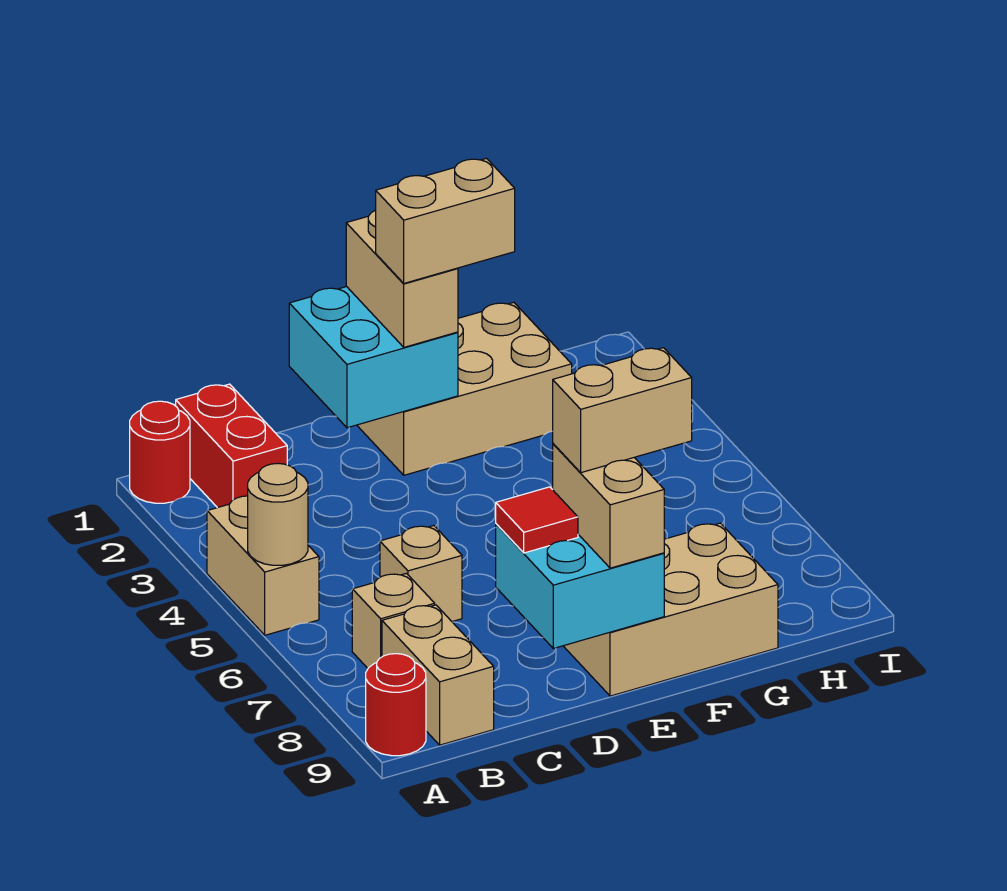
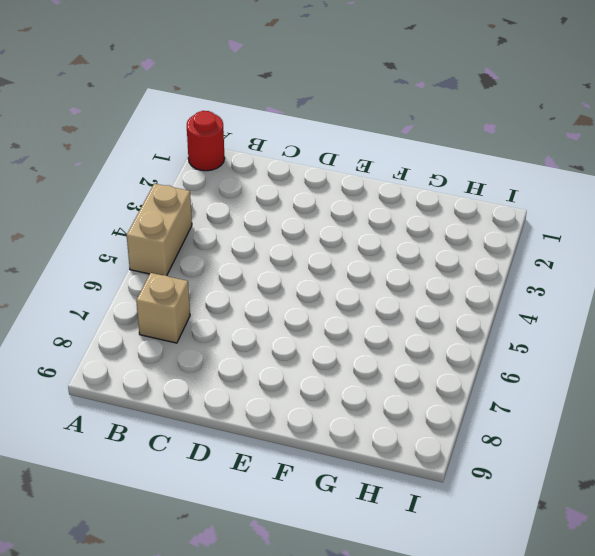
none -> red round brick A9 level 1
none -> red brick B1:B2 level 1
none -> tan brick B8:B9 level 1

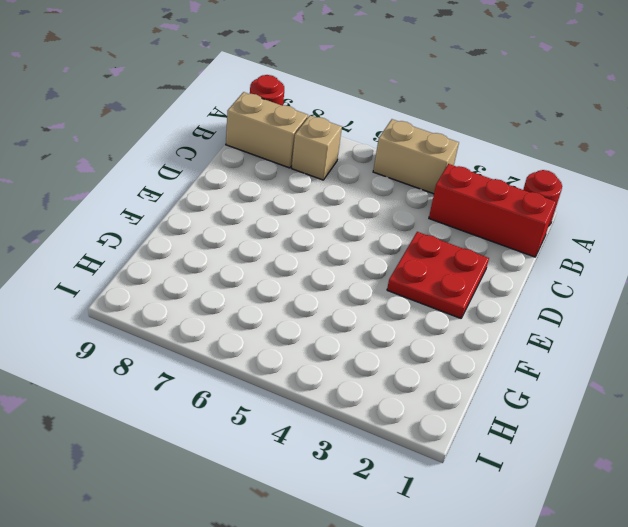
red brick B1:B3 level 1 -> red brick B1:B2 level 1
red plate D2:E3 level 1 -> tan brick E1:G2 level 1
none -> tan brick C6 level 1
none -> tan brick E8:G9 level 1
none -> tan round brick A5 level 2

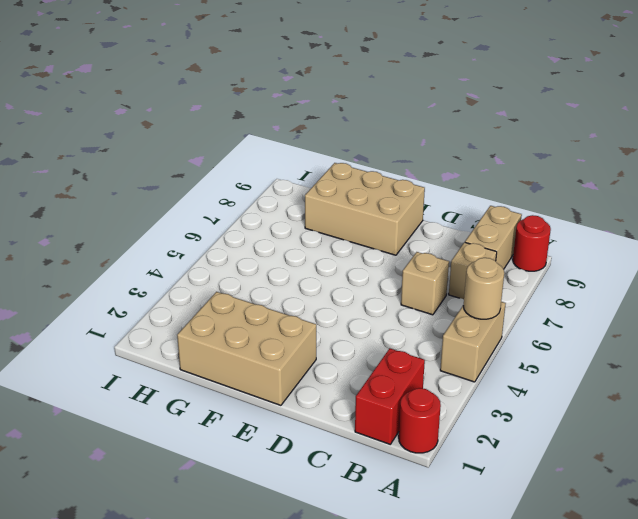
none -> cyan brick D1:E2 level 2
none -> cyan brick D8:E9 level 2
none -> red tile D8 level 3

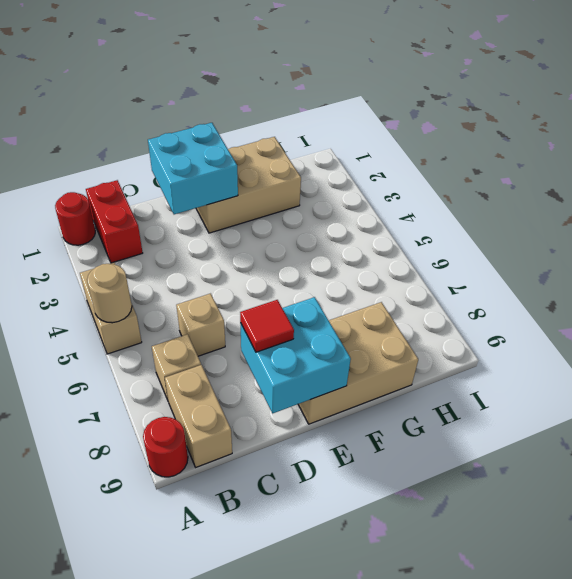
none -> tan brick E1:E2 level 3
none -> tan brick E8:E9 level 3
none -> tan brick E2:F2 level 4

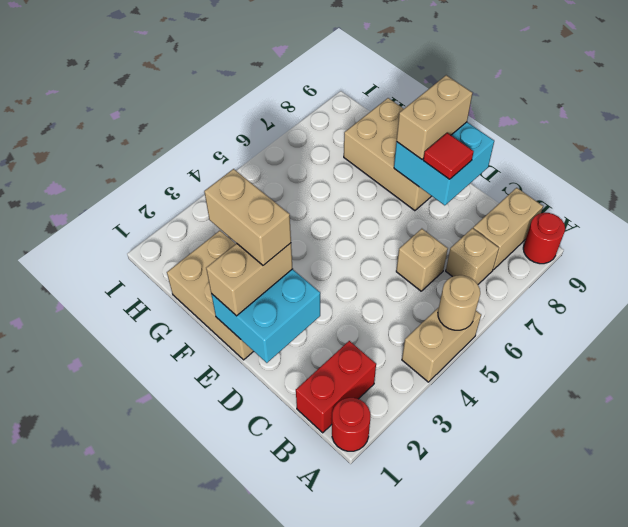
none -> tan brick E8:F8 level 4

